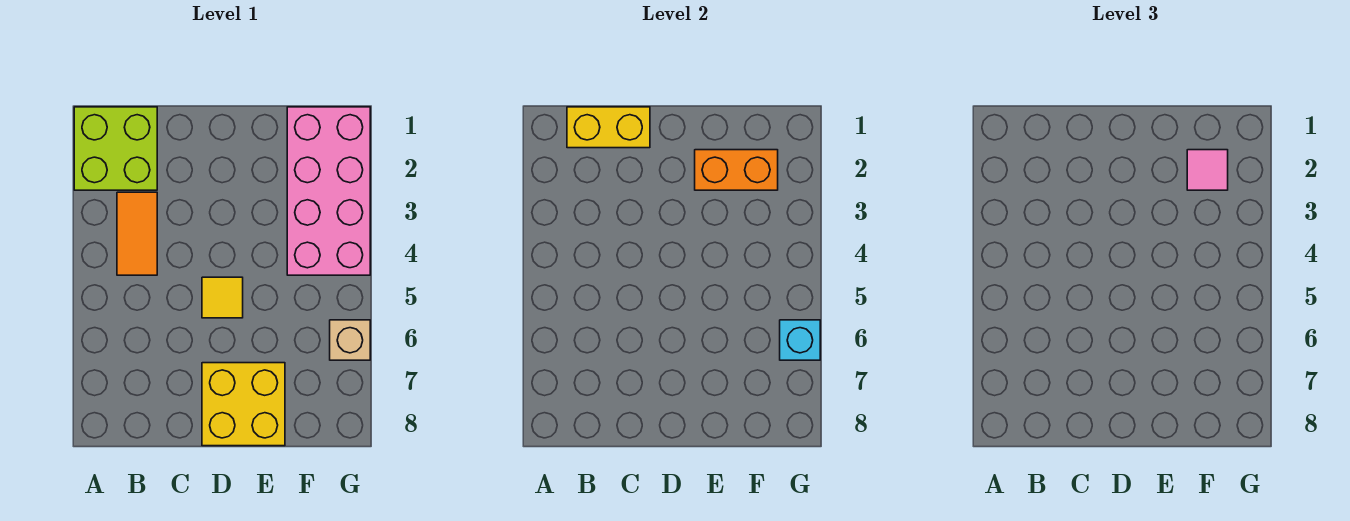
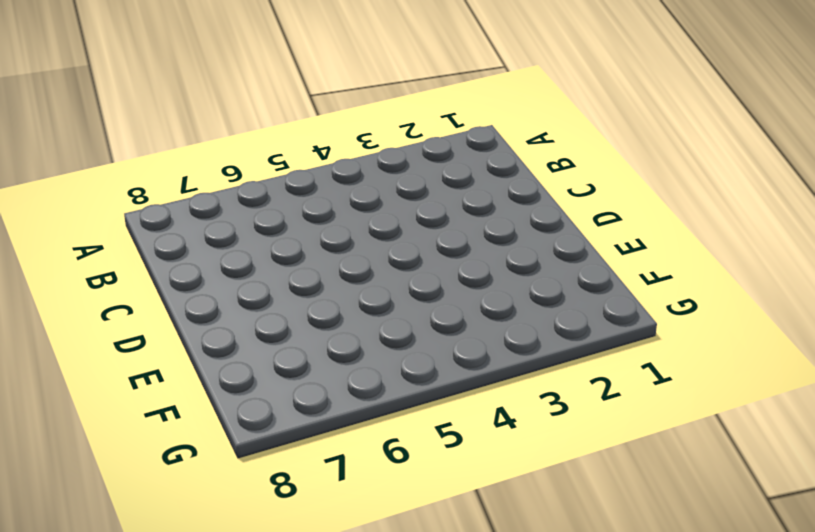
none -> lime brick A1:B2 level 1
none -> orange tile B3:B4 level 1

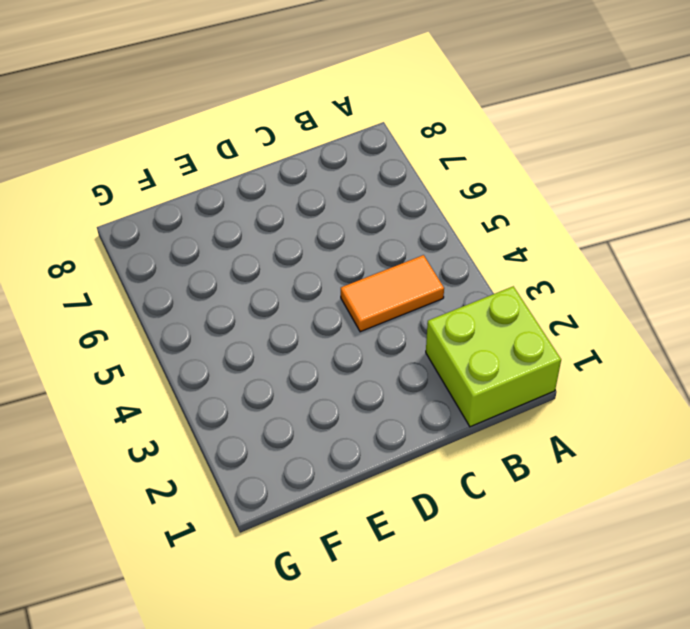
orange tile B4:C4 level 1 -> orange tile B3:B4 level 1
none -> yellow tile D5 level 1
none -> yellow brick D7:E8 level 1

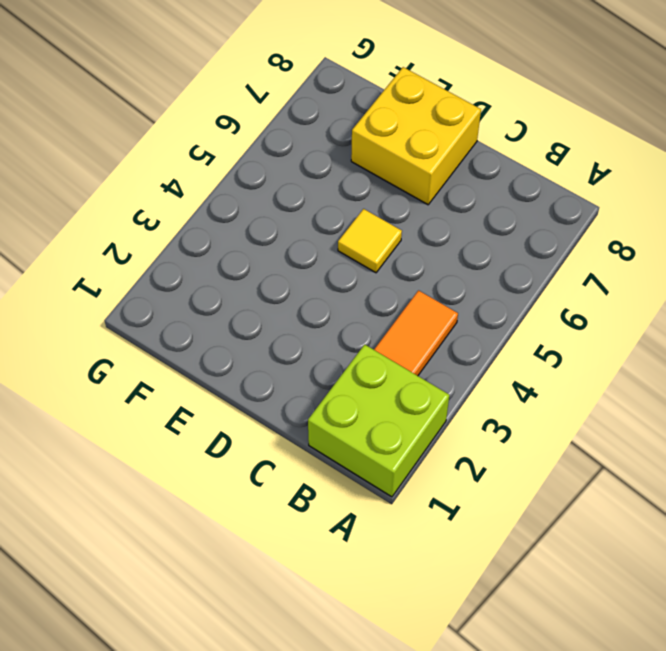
none -> pink brick F1:G4 level 1
none -> tan brick G6 level 1

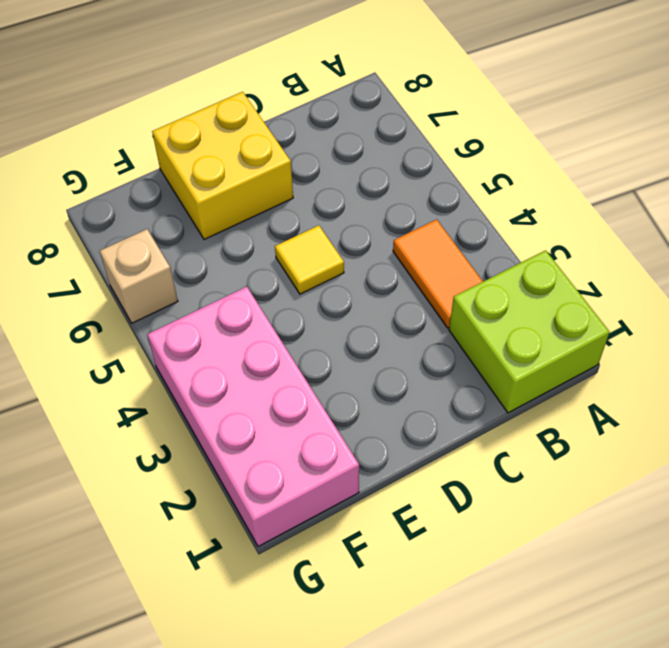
none -> yellow brick B1:C1 level 2
none -> orange brick E2:F2 level 2

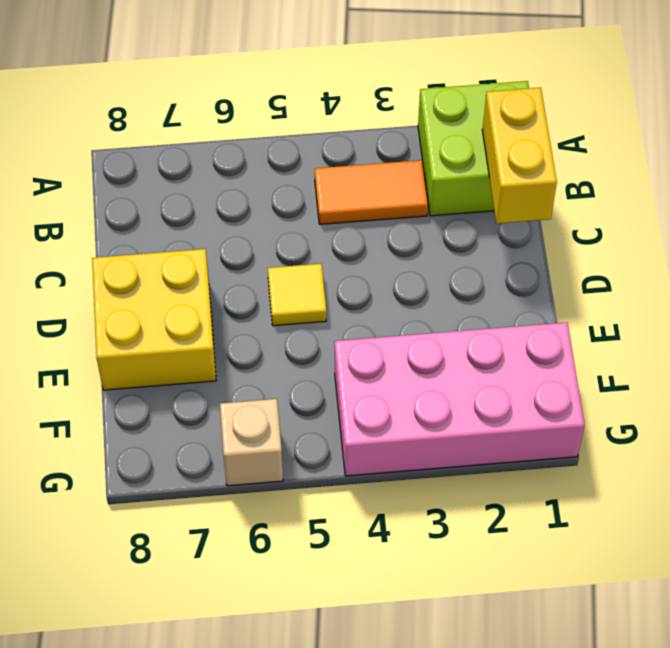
none -> orange brick E2:F2 level 2
none -> cyan brick G6 level 2

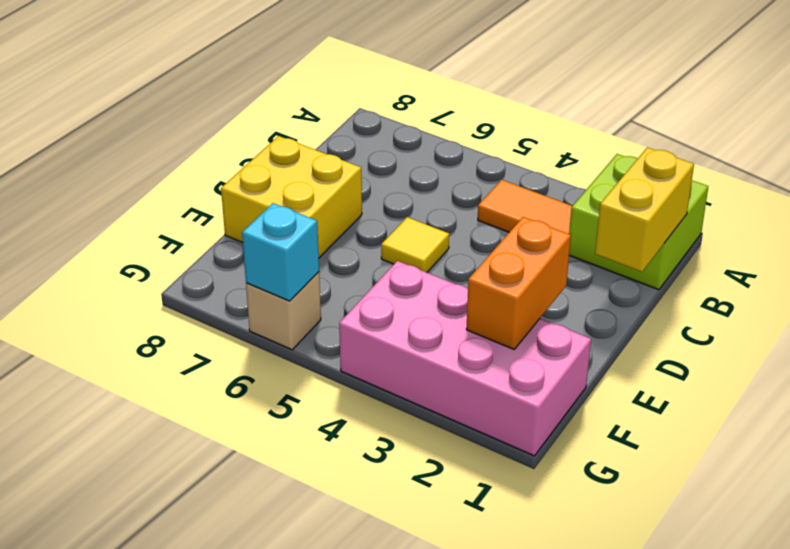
none -> pink tile F2 level 3

